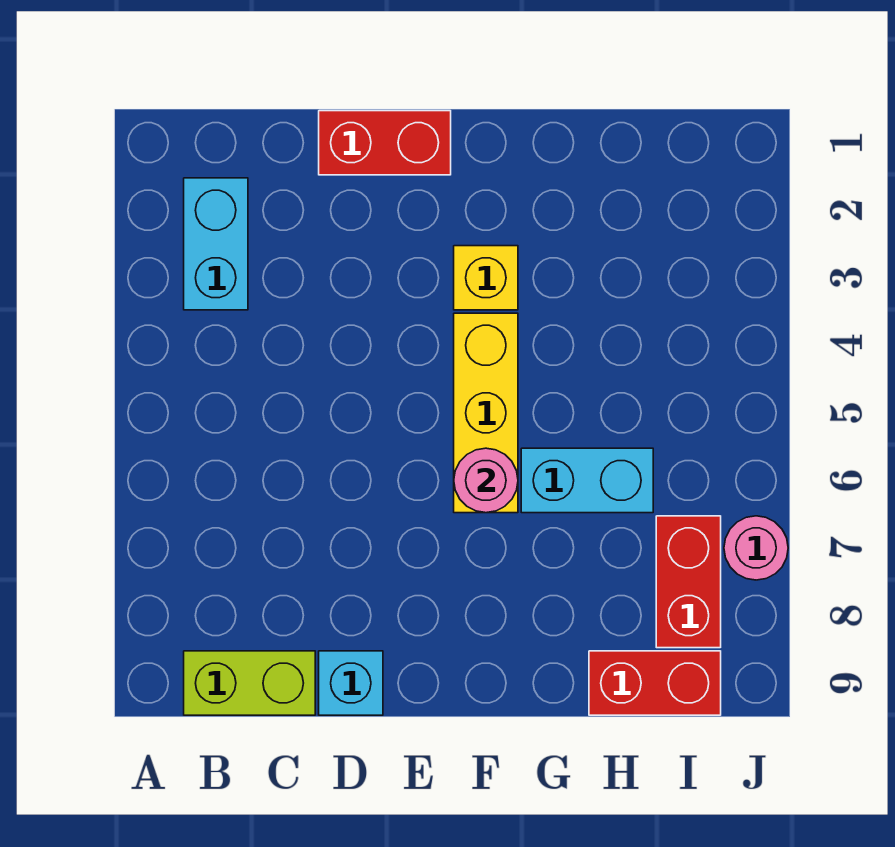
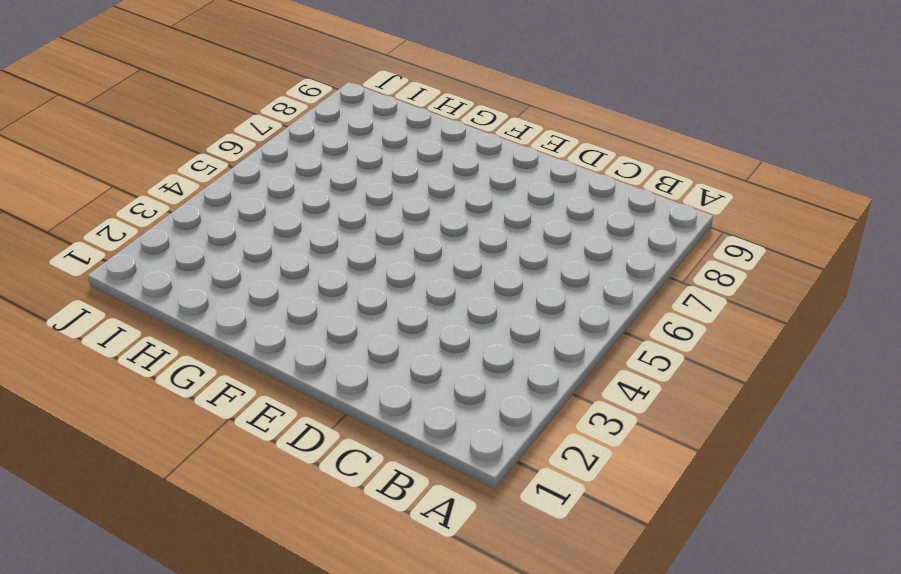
none -> cyan brick B2:B3 level 1
none -> lime brick B9:C9 level 1

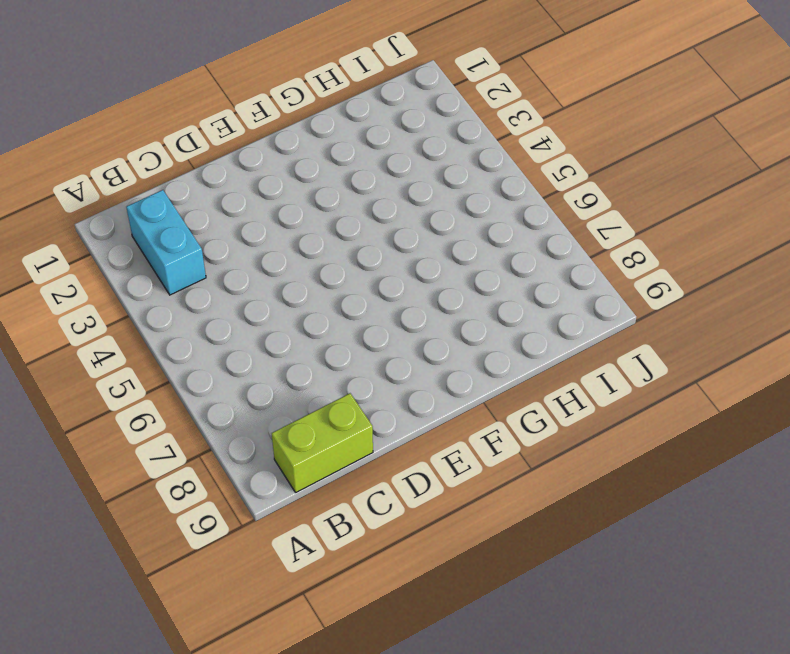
none -> red brick D1:E1 level 1
none -> cyan brick D9 level 1

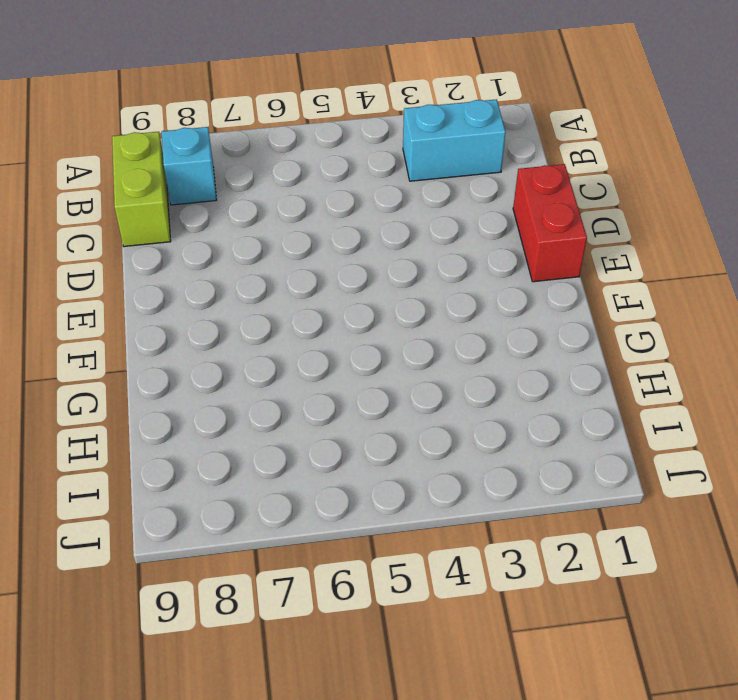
cyan brick B8 level 1 -> cyan brick D9 level 1
none -> yellow brick F3 level 1
none -> yellow brick F4:F6 level 1

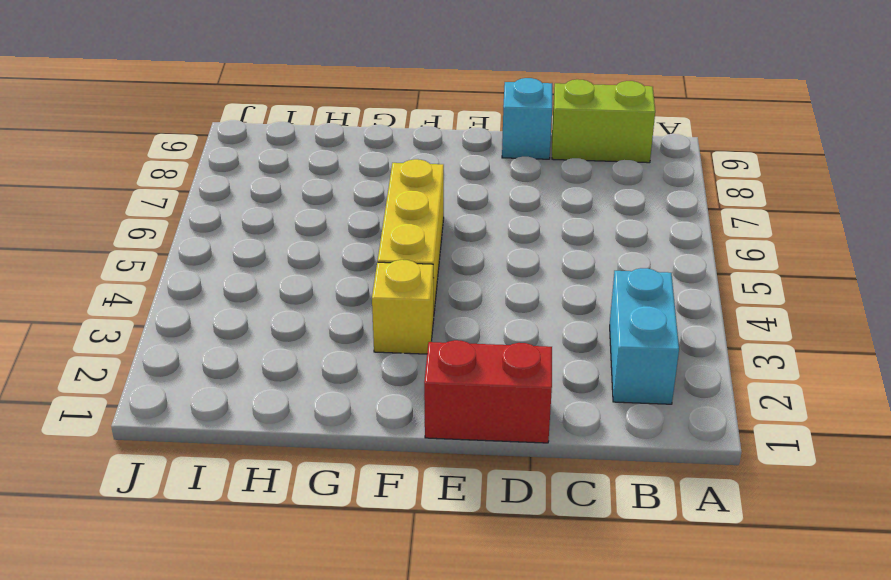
none -> cyan brick G6:H6 level 1
none -> red brick H9:I9 level 1

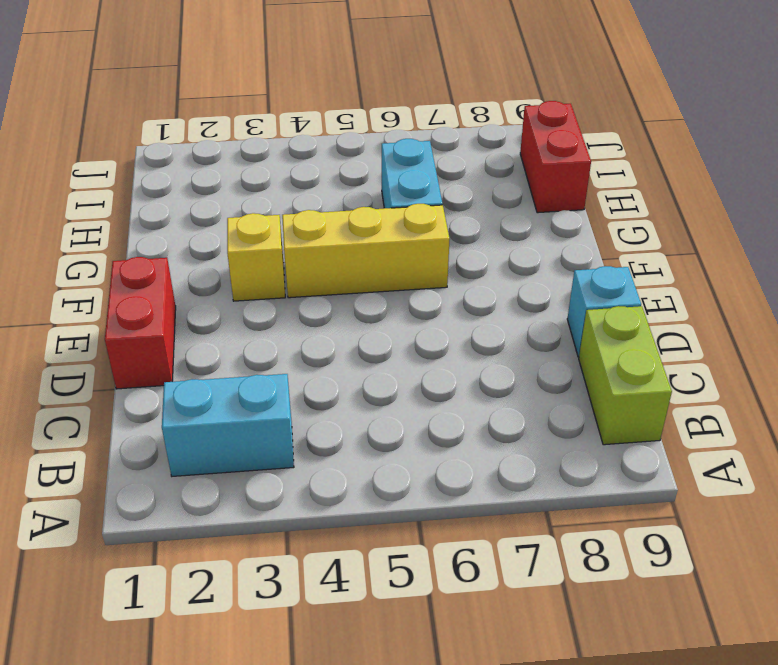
none -> red brick I7:I8 level 1
none -> pink round brick J7 level 1

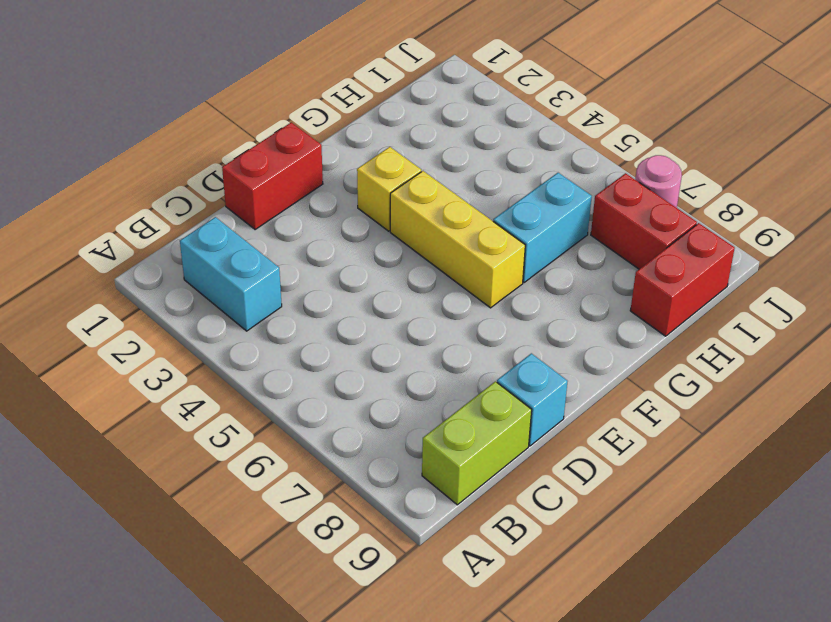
none -> pink round brick F6 level 2

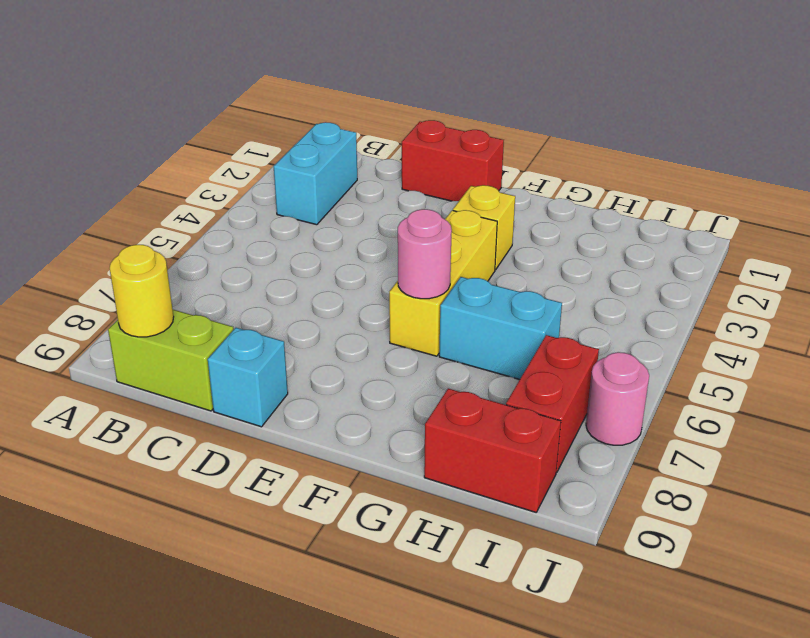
yellow round brick B9 level 2 -> none

